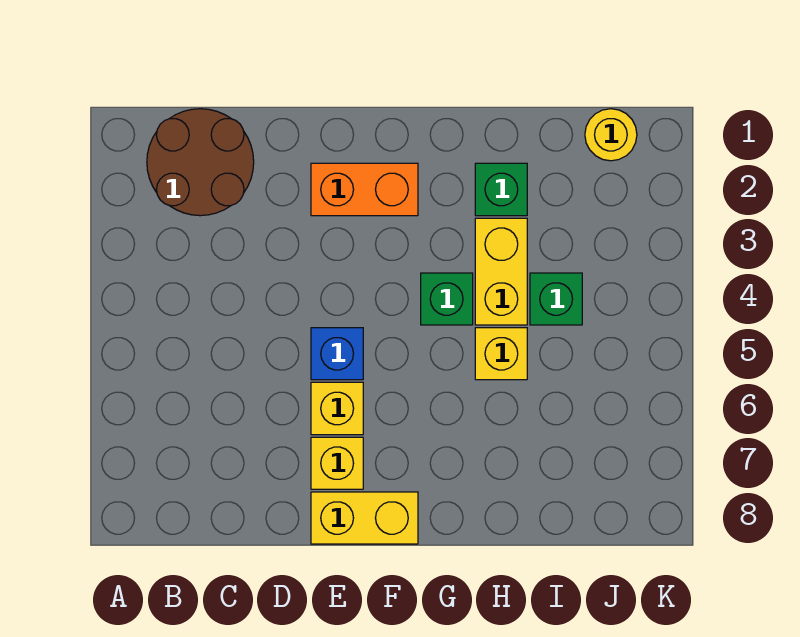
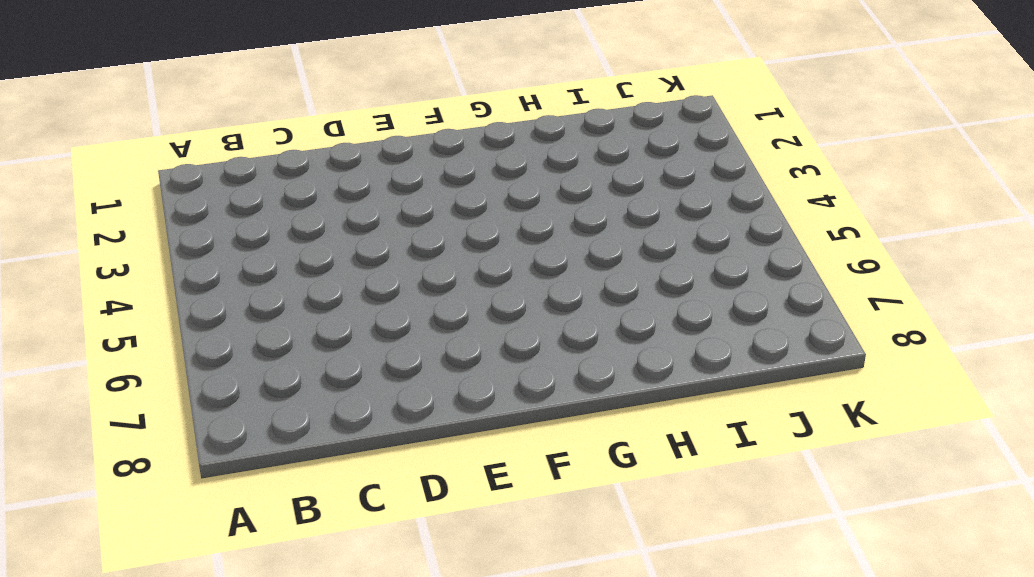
none -> brown round brick B1:C2 level 1
none -> orange brick E2:F2 level 1
none -> blue brick E5 level 1

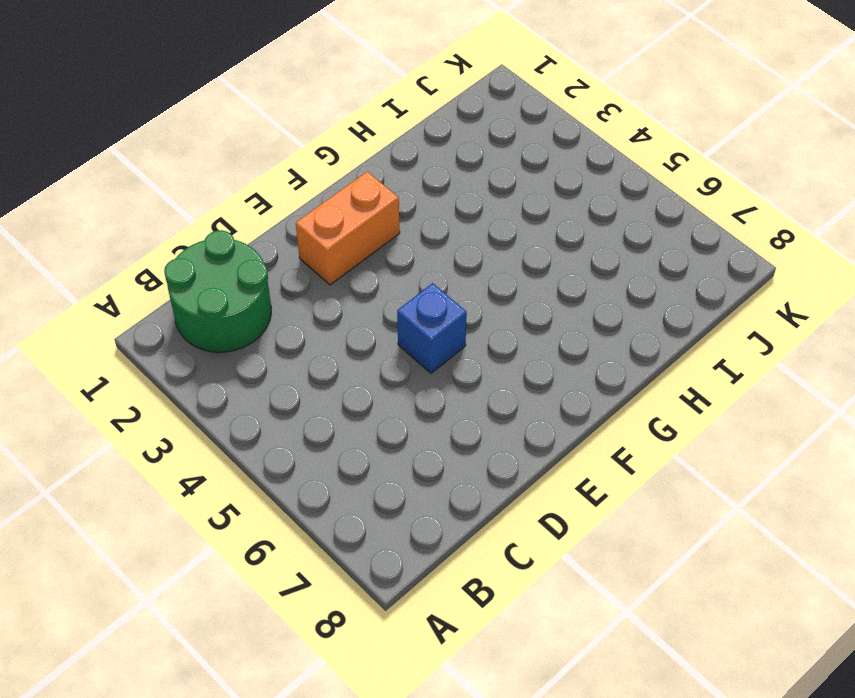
green round brick B1:C2 level 1 -> brown round brick B1:C2 level 1
none -> yellow brick E6 level 1
none -> yellow brick E7 level 1
none -> yellow brick E8:F8 level 1

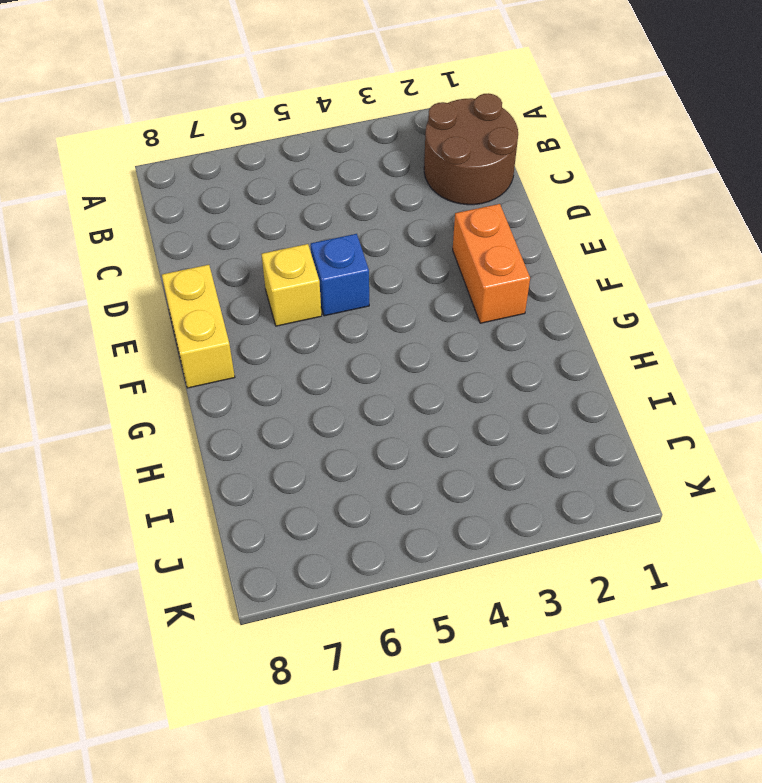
none -> yellow brick E7 level 1
none -> green brick G4 level 1
none -> green brick H2 level 1

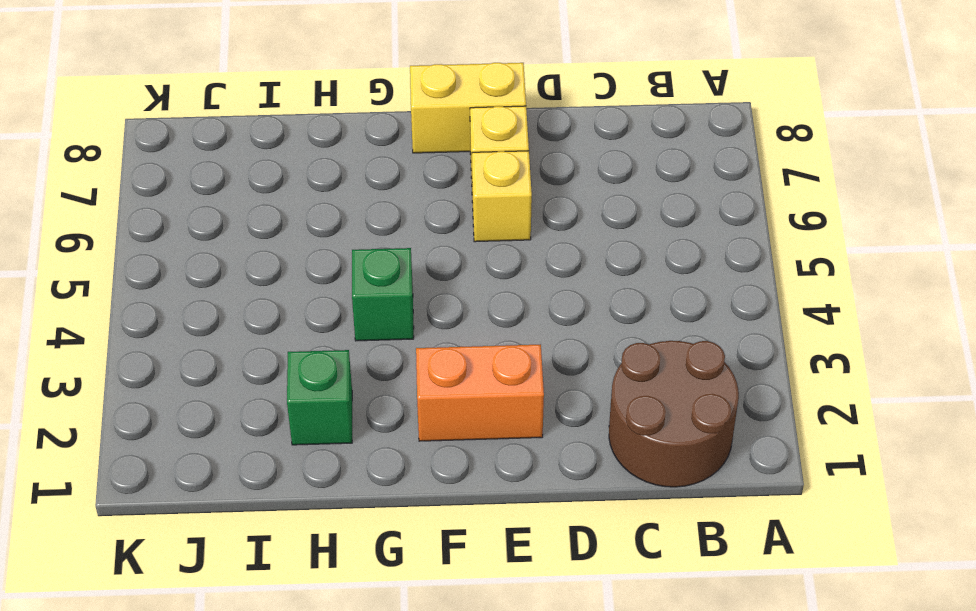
none -> blue brick E5 level 1
none -> yellow brick H3:H4 level 1
none -> yellow brick H5 level 1

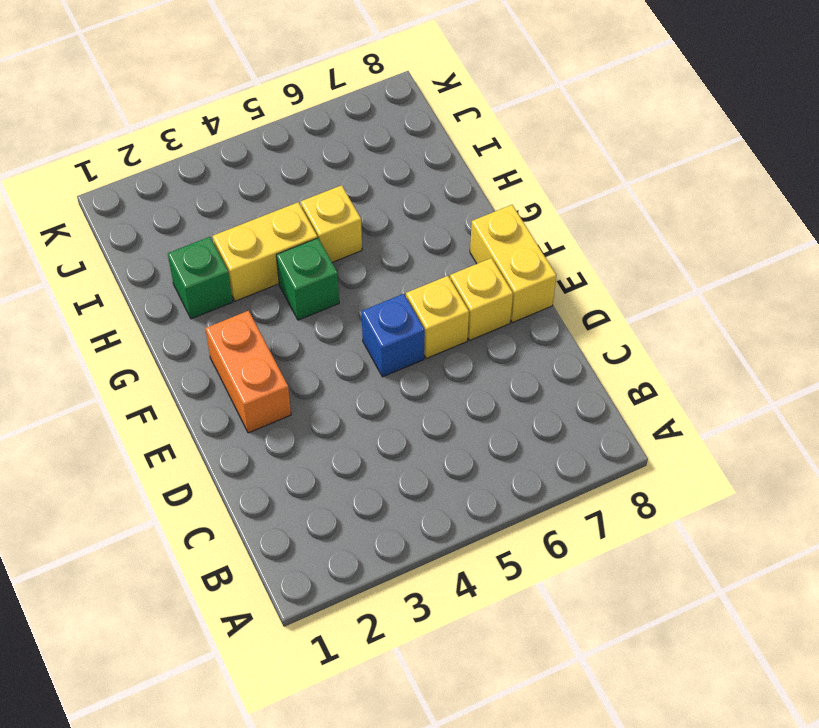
none -> brown round brick B1:C2 level 1
none -> green brick I4 level 1
none -> yellow round brick J1 level 1

